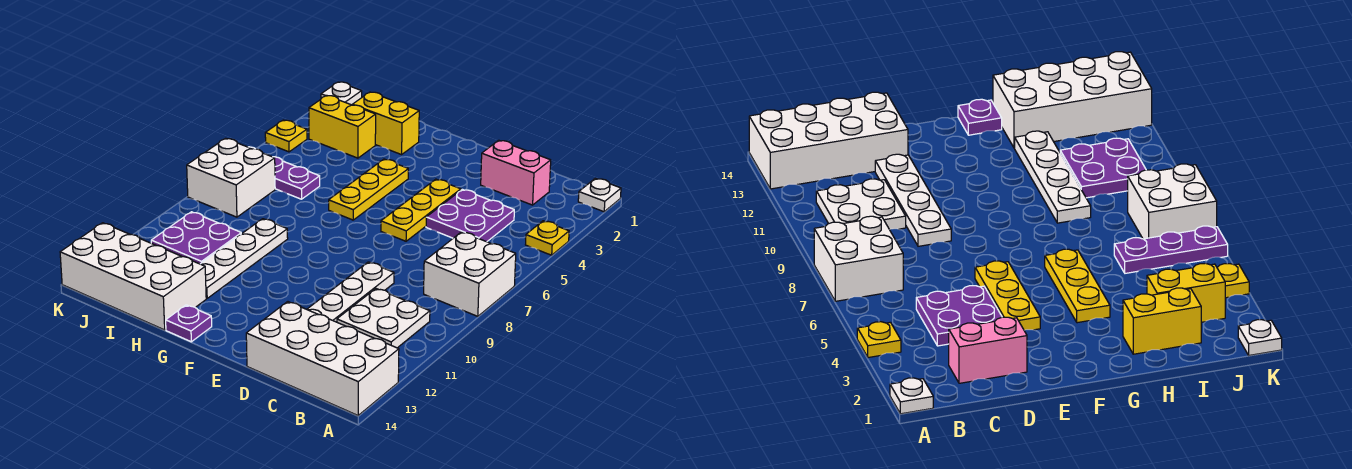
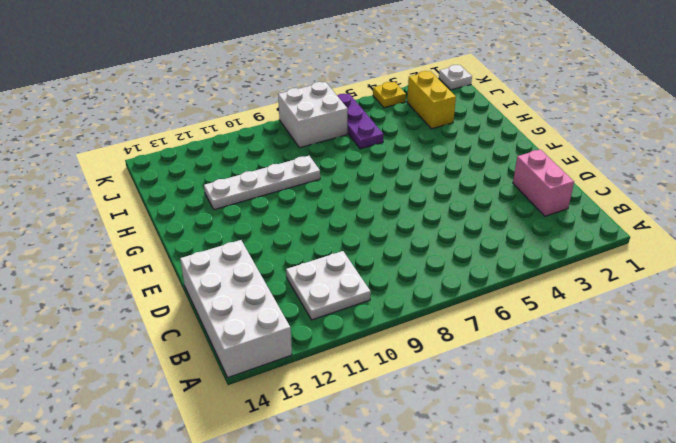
none -> white plate A1 level 1
none -> yellow plate A4 level 1
none -> white brick A7:B8 level 1

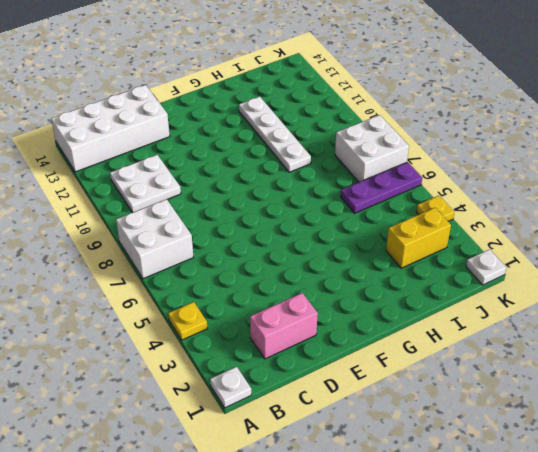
none -> purple plate C4:D5 level 1
none -> white plate D9:D12 level 1
none -> yellow plate E4:E6 level 1

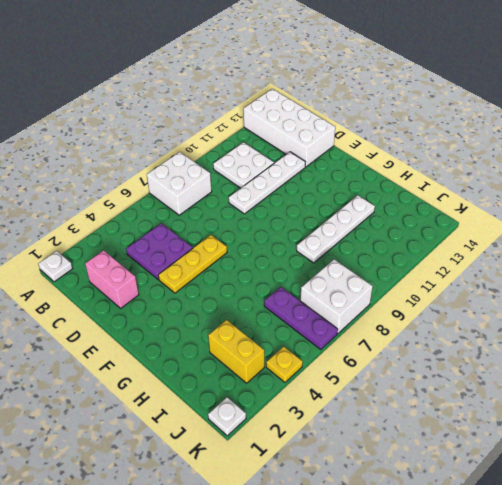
none -> yellow plate A4 level 1
none -> yellow plate G4:G6 level 1
none -> purple plate G14 level 1

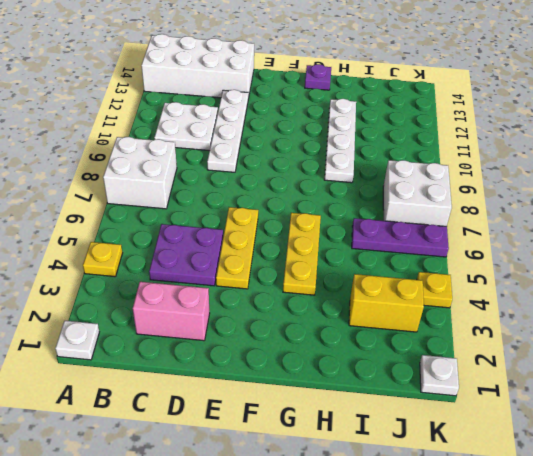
none -> yellow brick H2:I2 level 1
none -> white brick H13:K14 level 1
none -> purple plate I10:J11 level 1

